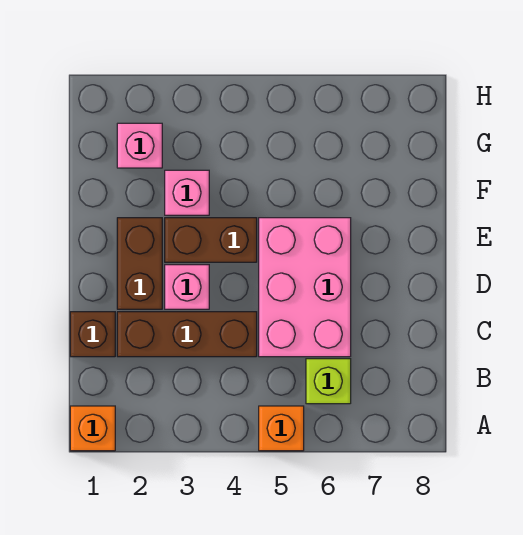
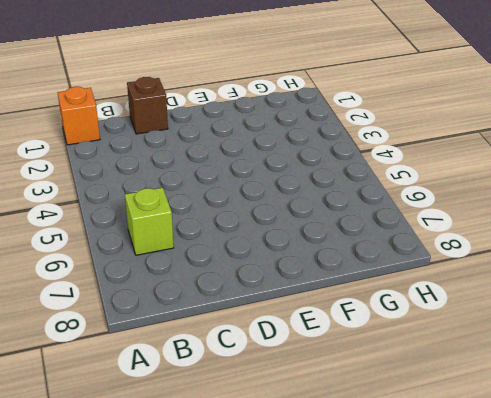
none -> orange brick A5 level 1
none -> brown brick C2:C4 level 1

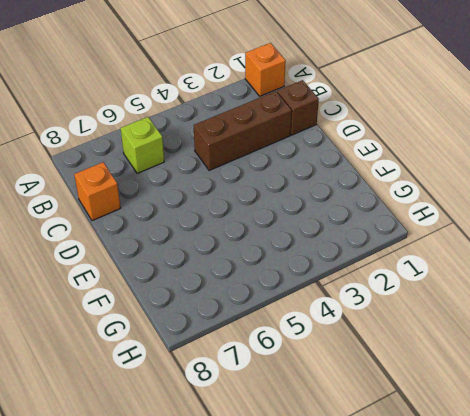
orange brick C8 level 1 -> orange brick A5 level 1
none -> pink brick C5:E6 level 1
none -> brown brick D2:E2 level 1

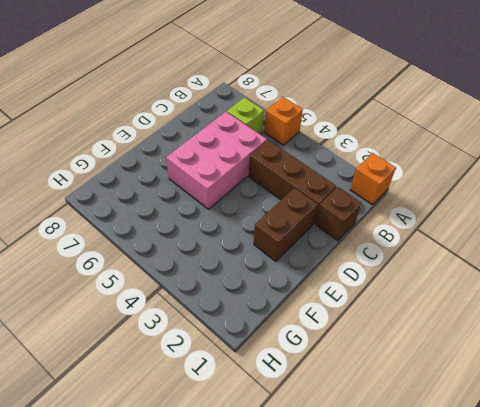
none -> pink brick D3 level 1
none -> brown brick E3:E4 level 1

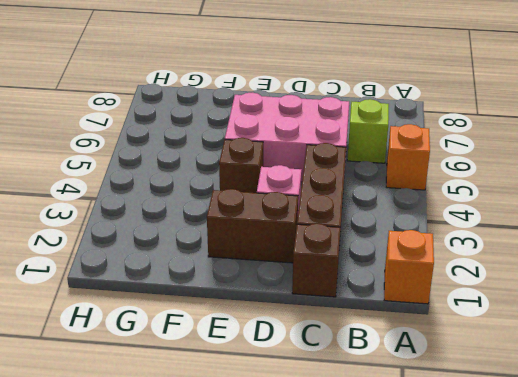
brown brick E4 level 1 -> brown brick E3:E4 level 1
none -> pink brick F3 level 1
none -> pink brick G2 level 1

